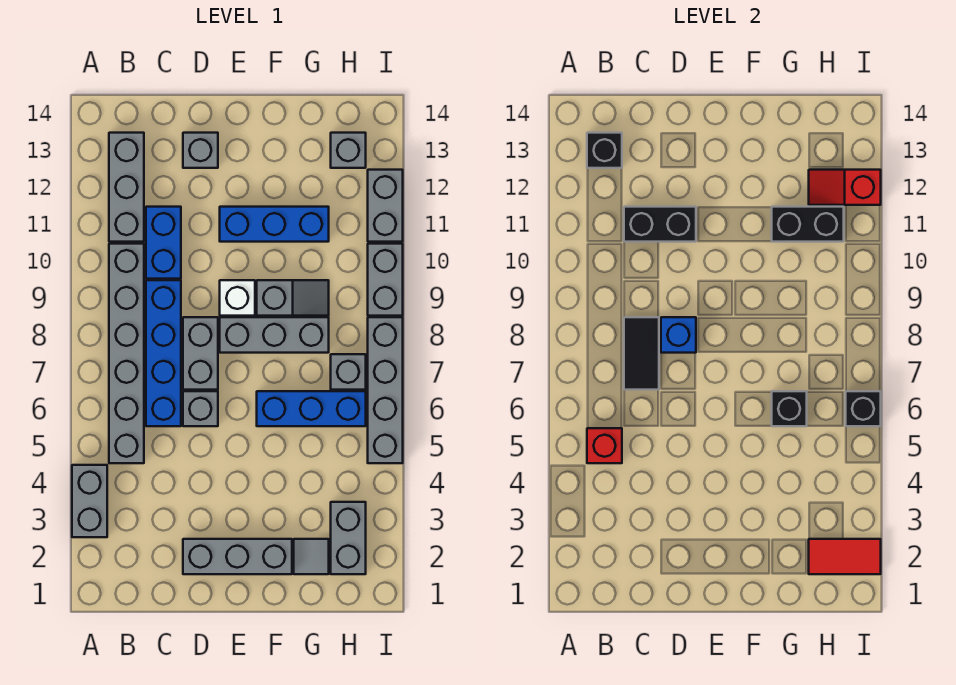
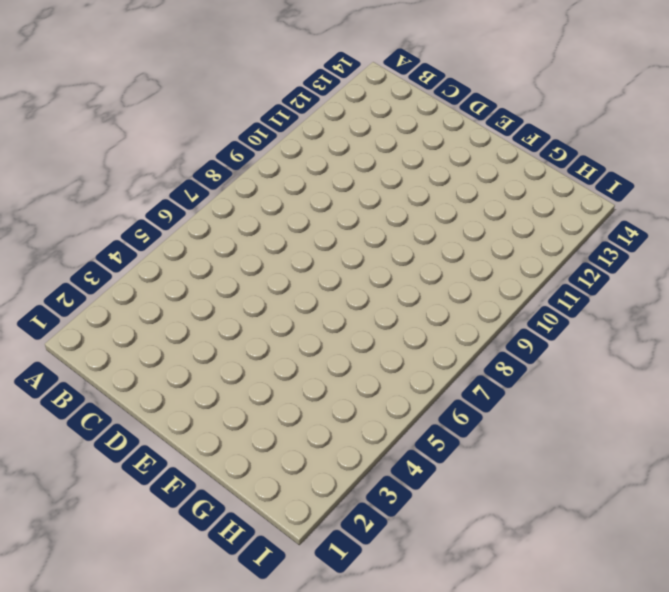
none -> grey brick A3:A4 level 1
none -> grey brick B5:B10 level 1
none -> grey brick B11:B13 level 1
none -> blue brick C6:C9 level 1

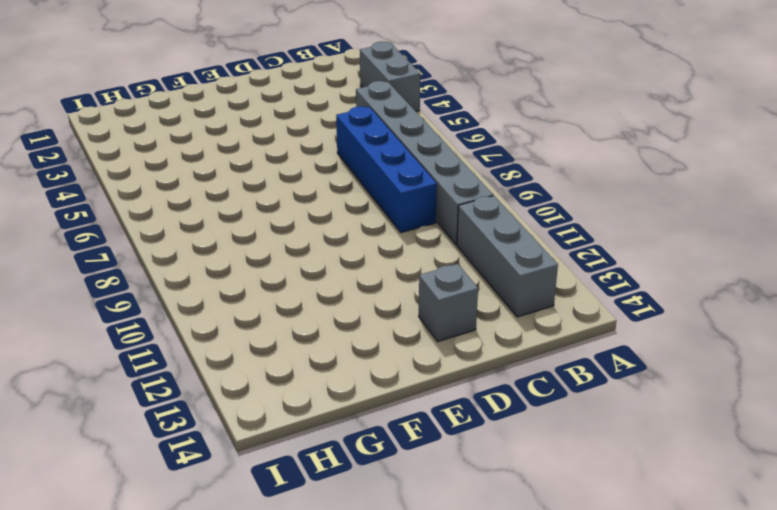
none -> blue brick C10:C11 level 1
none -> grey brick D2:F2 level 1
none -> grey brick D6 level 1
none -> grey brick D7:D8 level 1

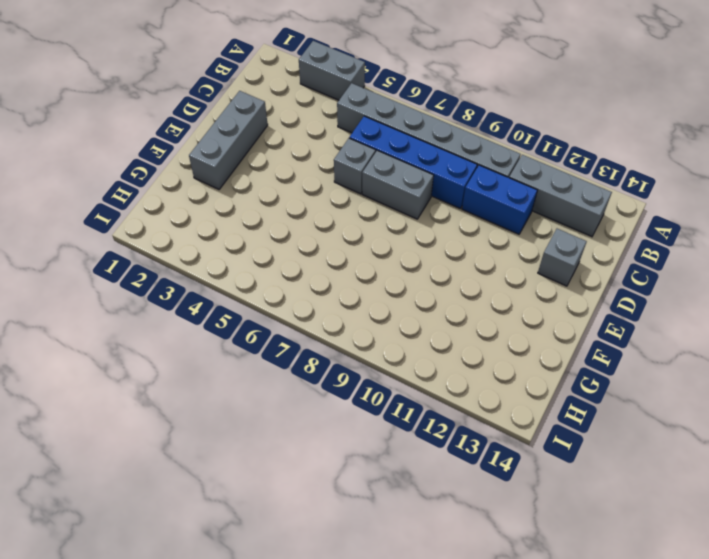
none -> grey brick E8:G8 level 1
none -> white brick E9 level 1
none -> blue brick E11:G11 level 1
none -> blue brick F6:H6 level 1

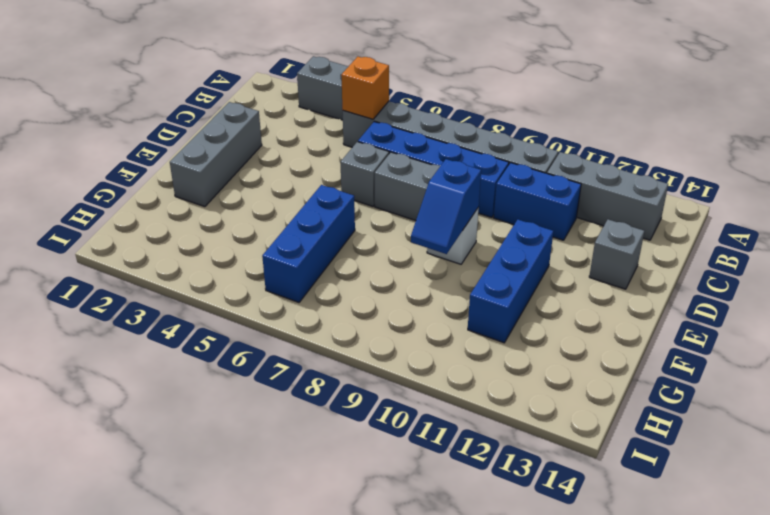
orange brick B5 level 2 -> red brick B5 level 2
blue slope E9:F9 level 2 top E -> none
none -> grey brick E8:G8 level 1
none -> grey slope F9:G9 level 1 top F
none -> grey tile G2 level 1
none -> grey brick H2:H3 level 1

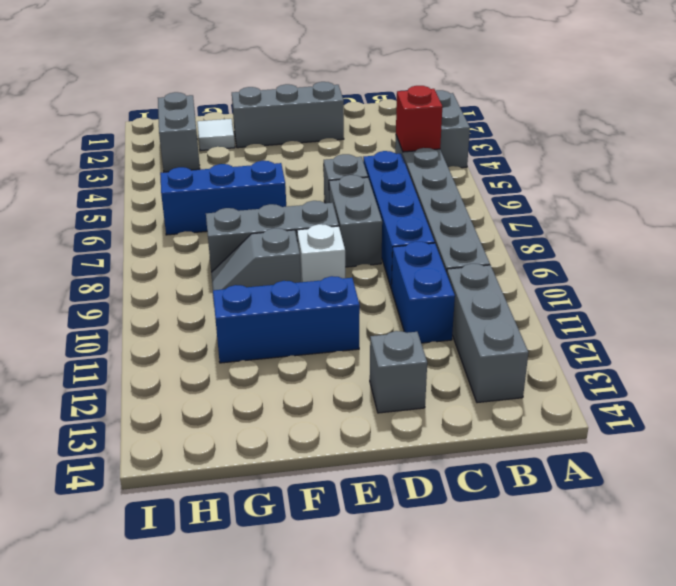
white tile G2 level 1 -> grey tile G2 level 1
none -> grey brick H7 level 1
none -> grey brick H13 level 1
none -> grey brick I5:I8 level 1
none -> grey brick I9:I10 level 1

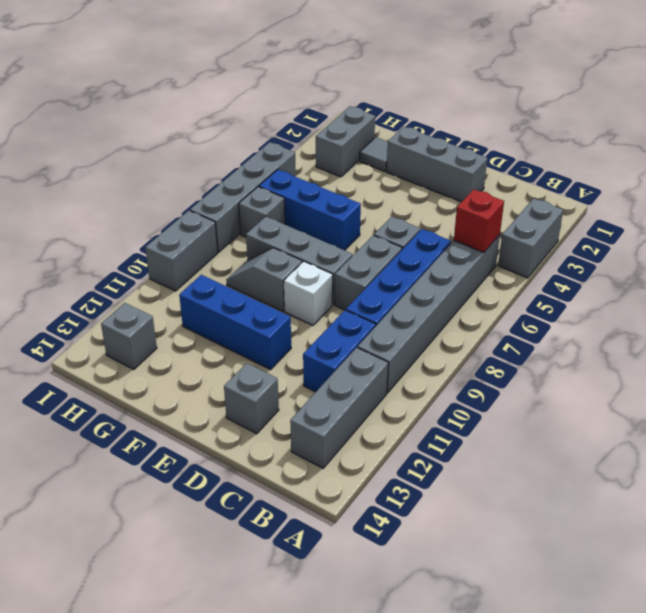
none -> grey brick I11:I12 level 1
none -> black brick B13 level 2
none -> black tile C7:C8 level 2
none -> black brick C11:D11 level 2

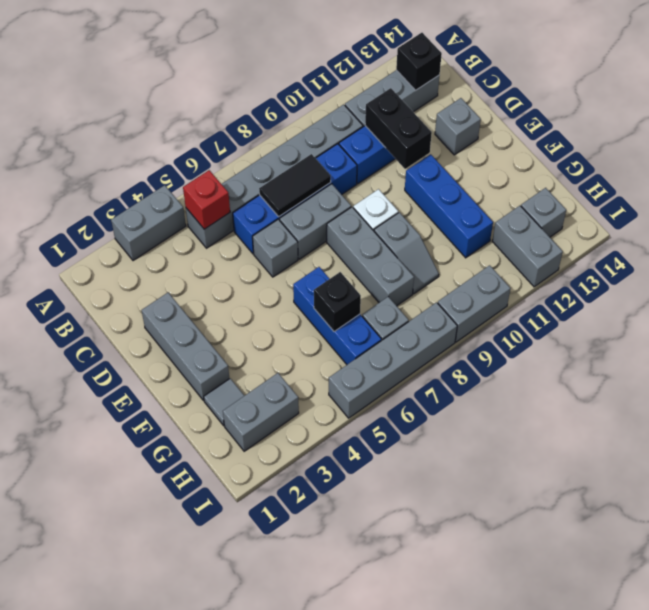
grey brick H12:I12 level 1 -> grey brick I11:I12 level 1
none -> blue brick D8 level 2
none -> black brick G11:H11 level 2
none -> red tile H2:I2 level 2
none -> red slope H12:I12 level 2 top I

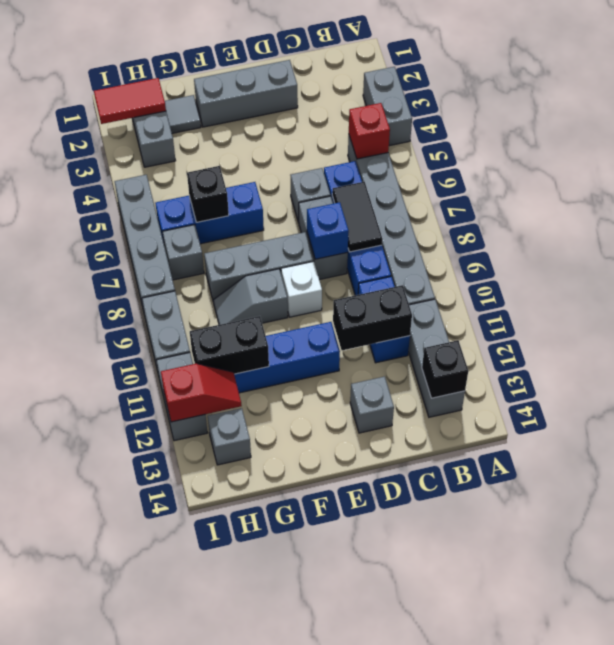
none -> black brick I6 level 2

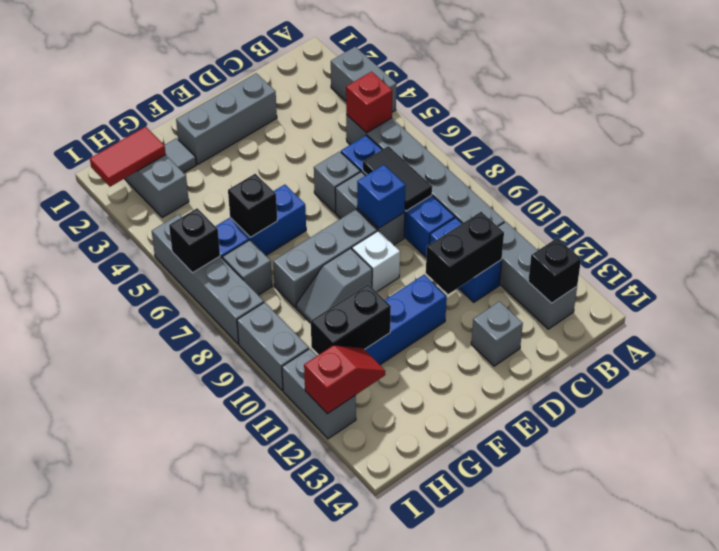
none -> grey brick H13 level 1

